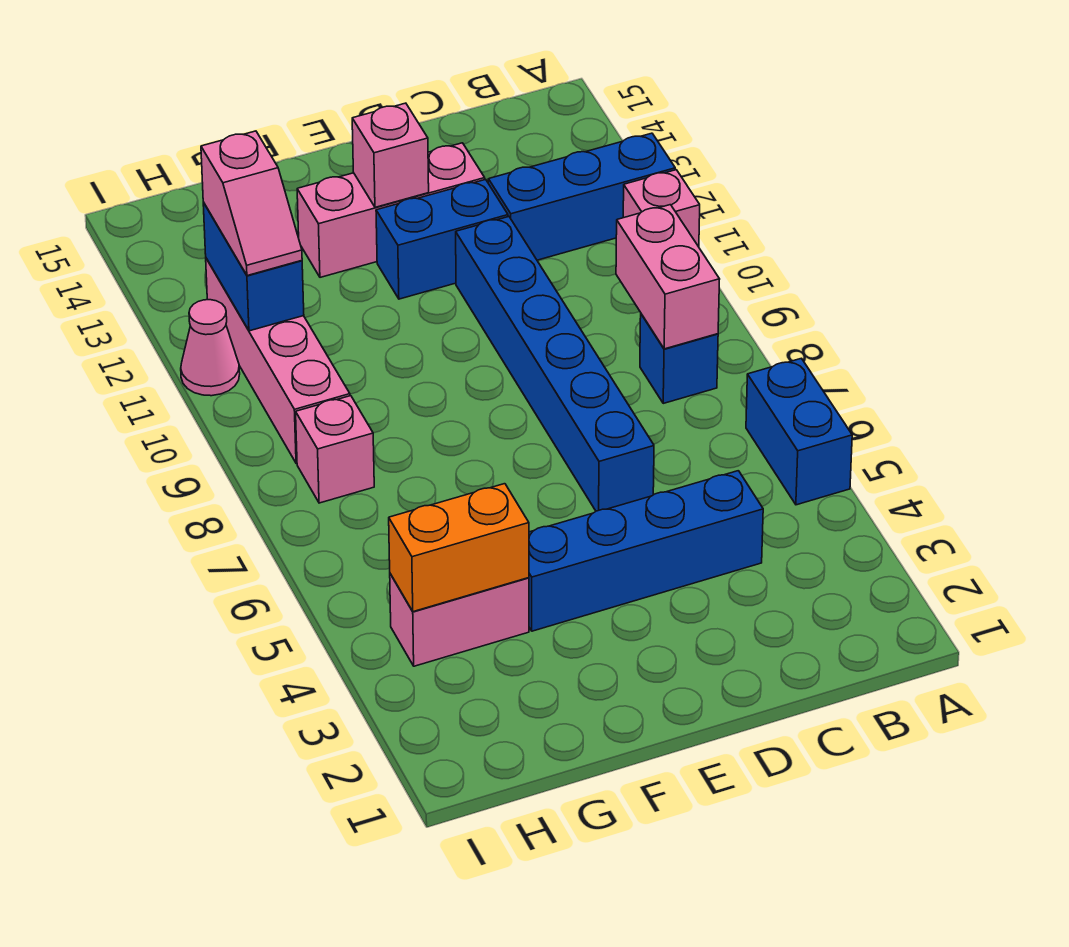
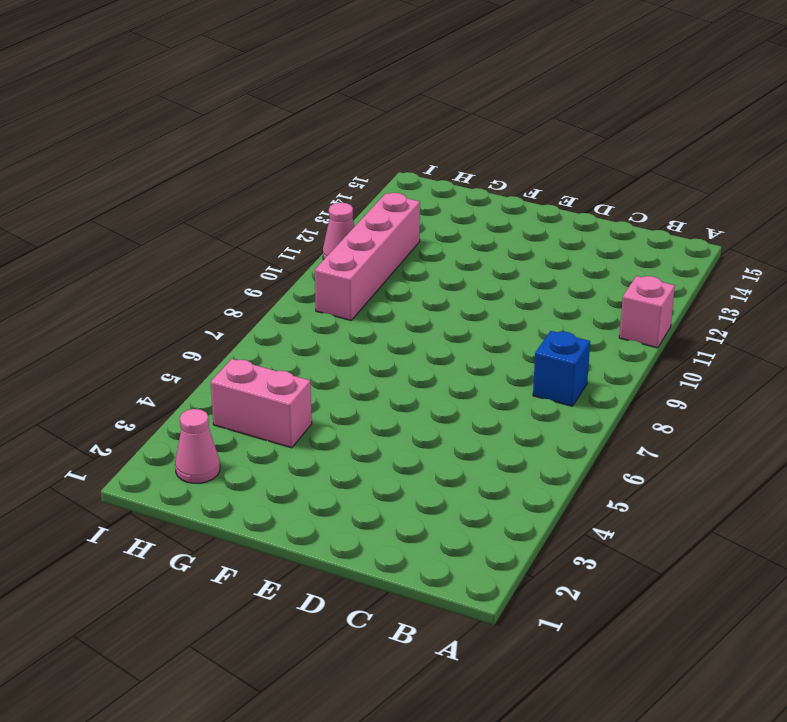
pink cone H2 level 1 -> none
none -> blue brick A5:A6 level 1
none -> blue brick A12:C12 level 1
none -> blue brick C4:F4 level 1

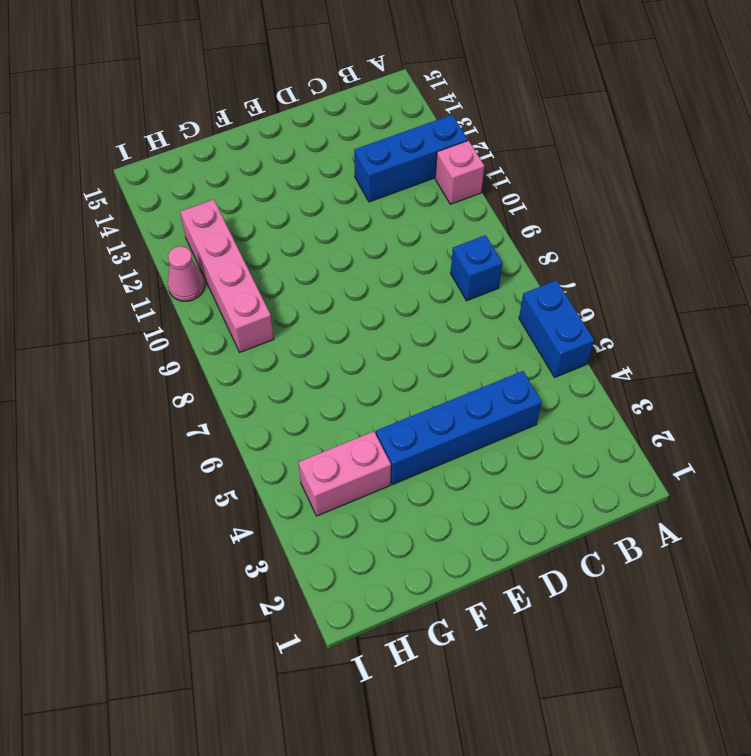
none -> blue brick D6:D11 level 1
none -> blue brick D12:E12 level 1
none -> pink brick D13:F13 level 1

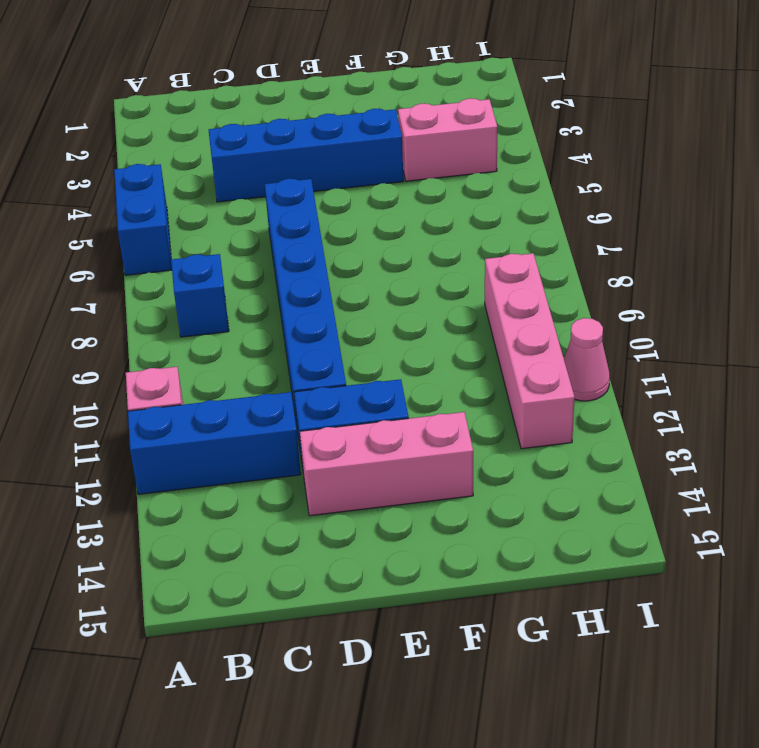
none -> pink brick H8 level 1
none -> pink brick B8:B9 level 2
none -> pink brick E13 level 2

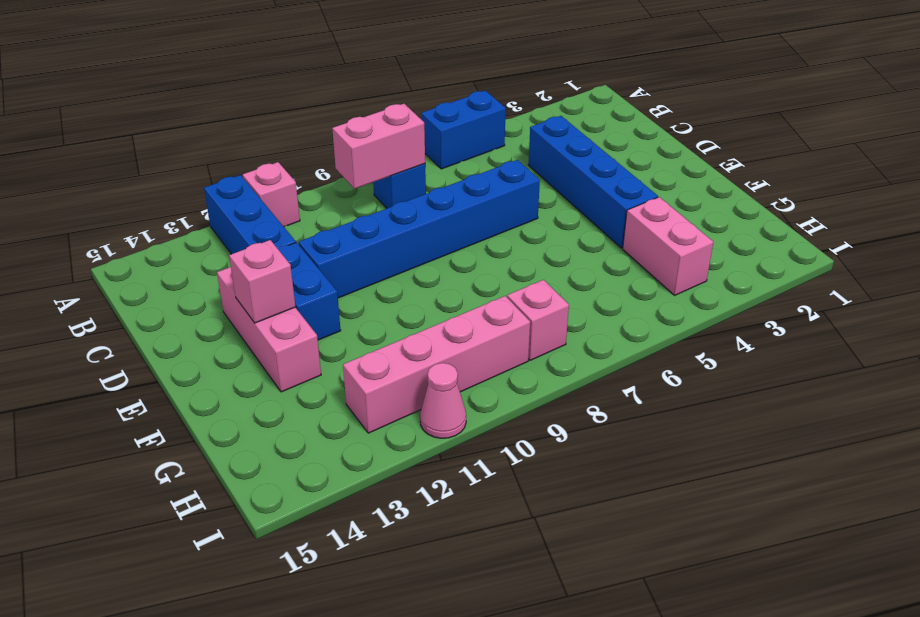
none -> orange brick G4:H4 level 2
none -> blue brick H11:H12 level 2
none -> pink slope H11:H12 level 3 top 12

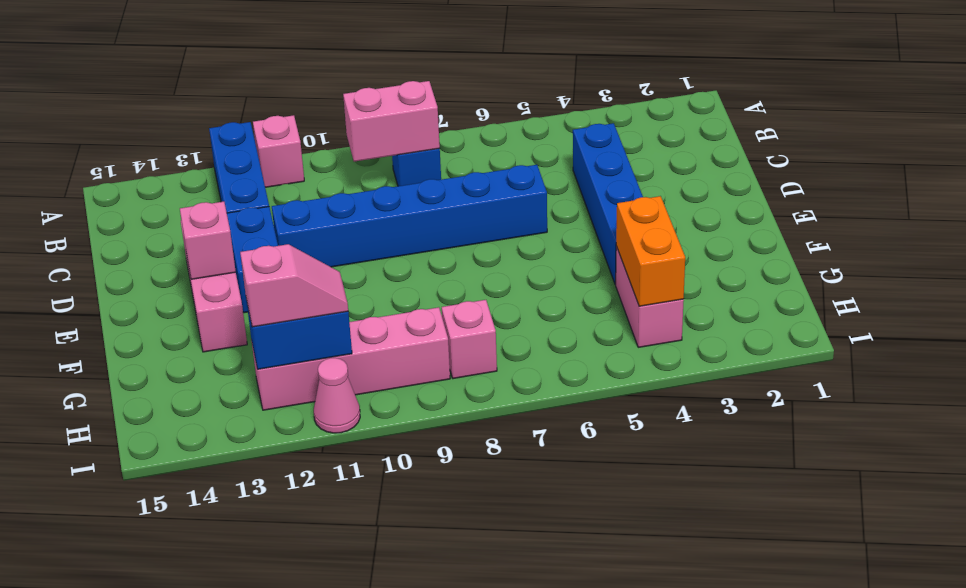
none -> blue brick A5:A6 level 1

